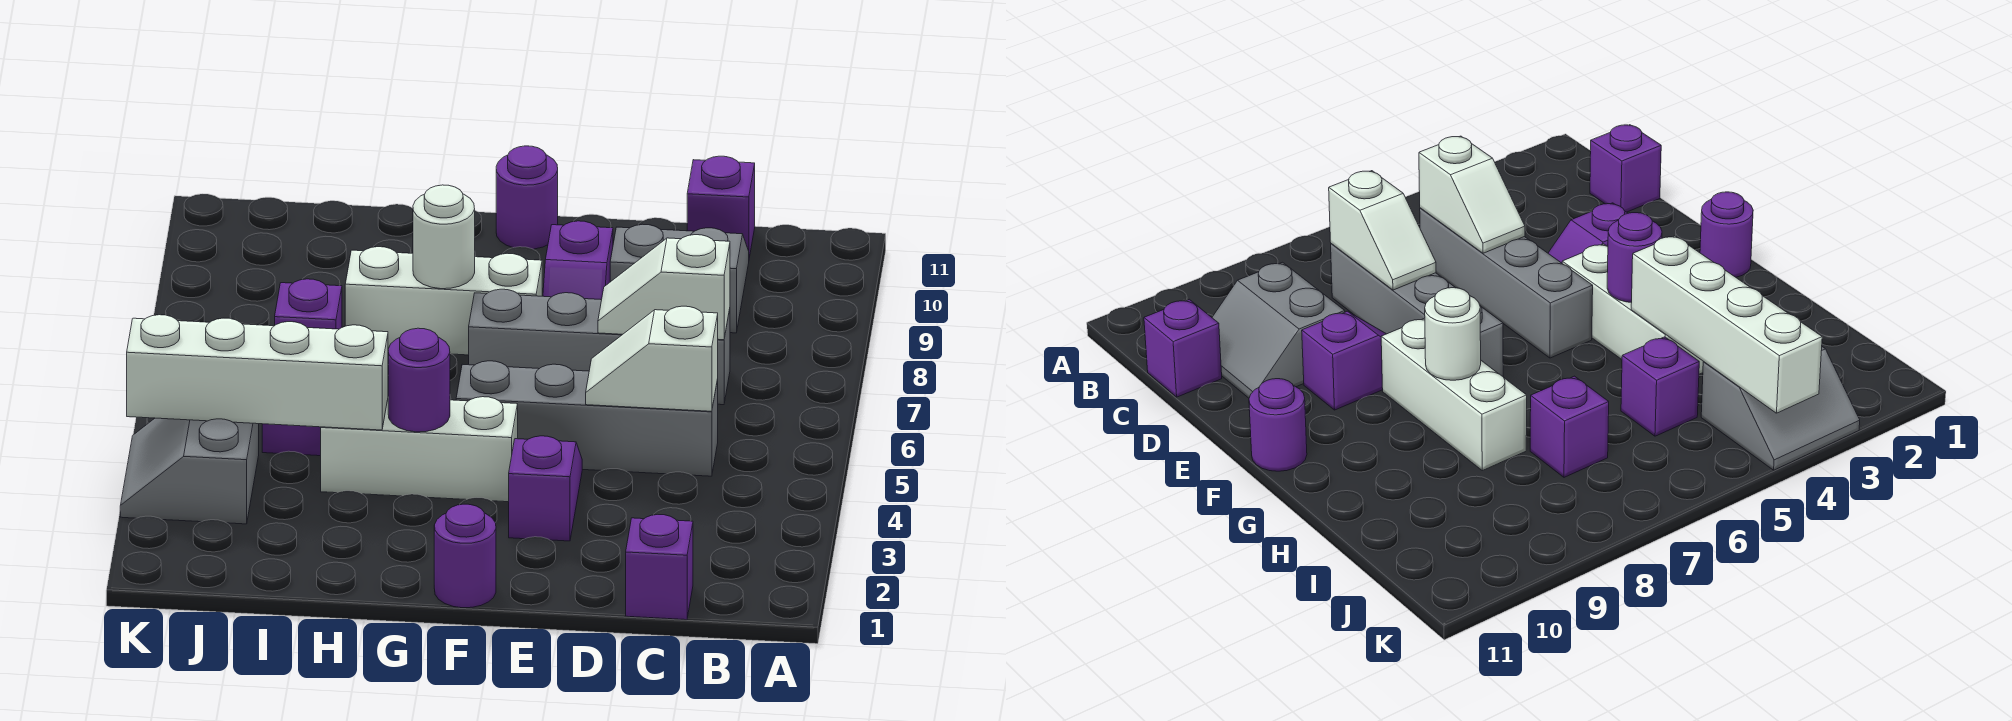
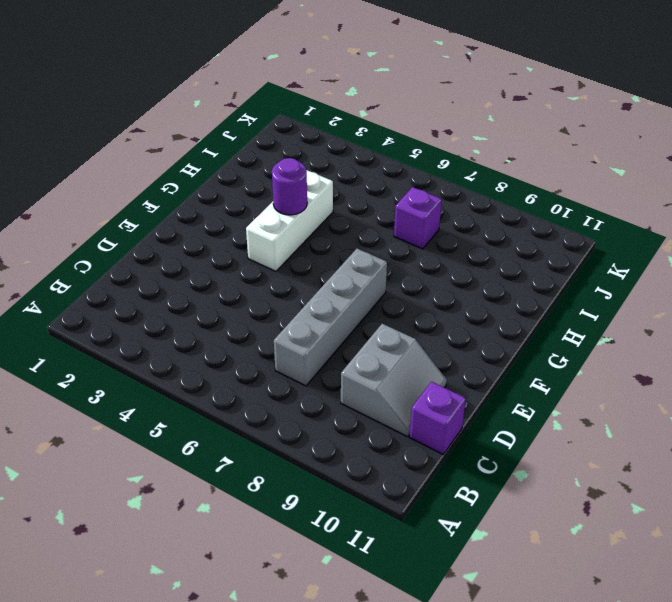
none -> purple brick C1 level 1
none -> grey brick C5:F5 level 1
none -> purple slope E3:E4 level 1 top 3

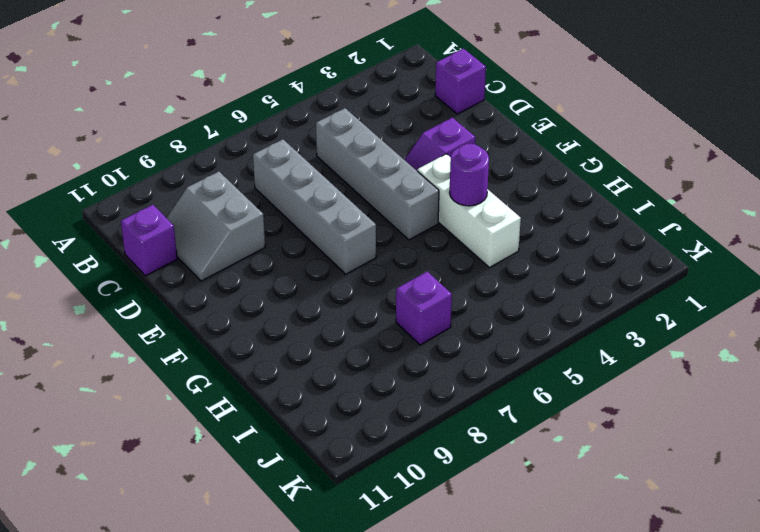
none -> purple slope E8:E9 level 1 top 9
none -> purple round brick F1 level 1
none -> white brick F8:H8 level 1

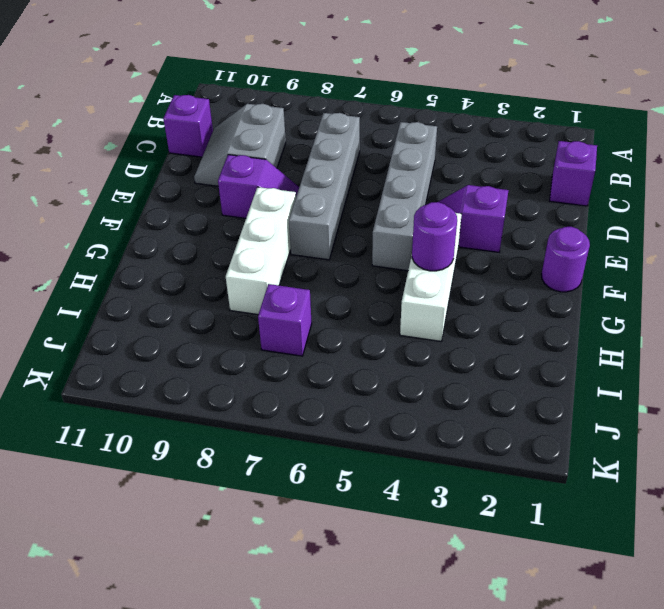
none -> purple round brick F11 level 1
none -> purple brick I5 level 1
none -> grey slope J3:K4 level 1 top J

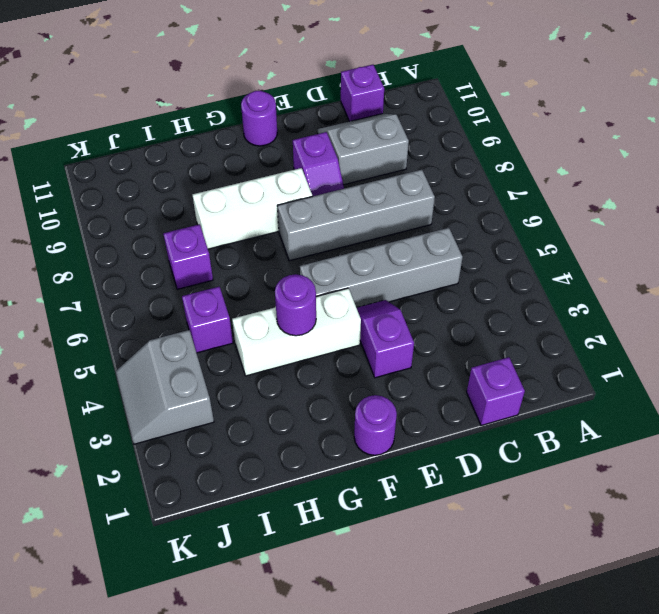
none -> white slope C5:D5 level 2 top C
none -> white slope C7:D7 level 2 top C
none -> white round brick G8 level 2

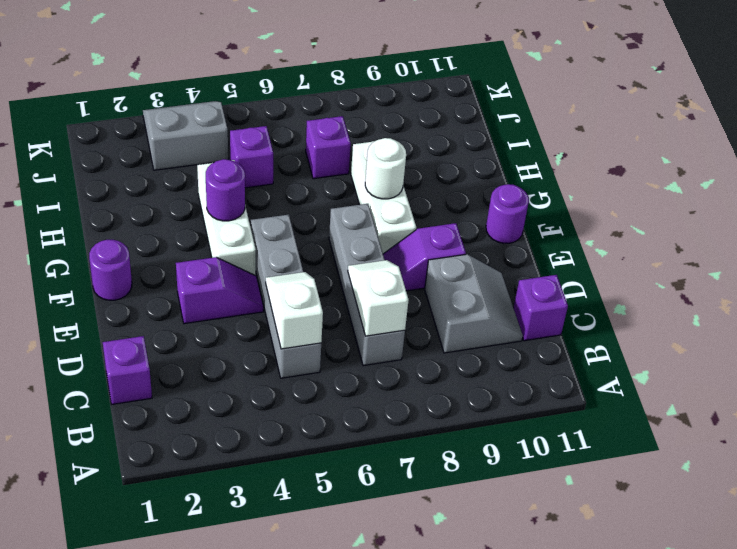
none -> white brick H4:K4 level 2

